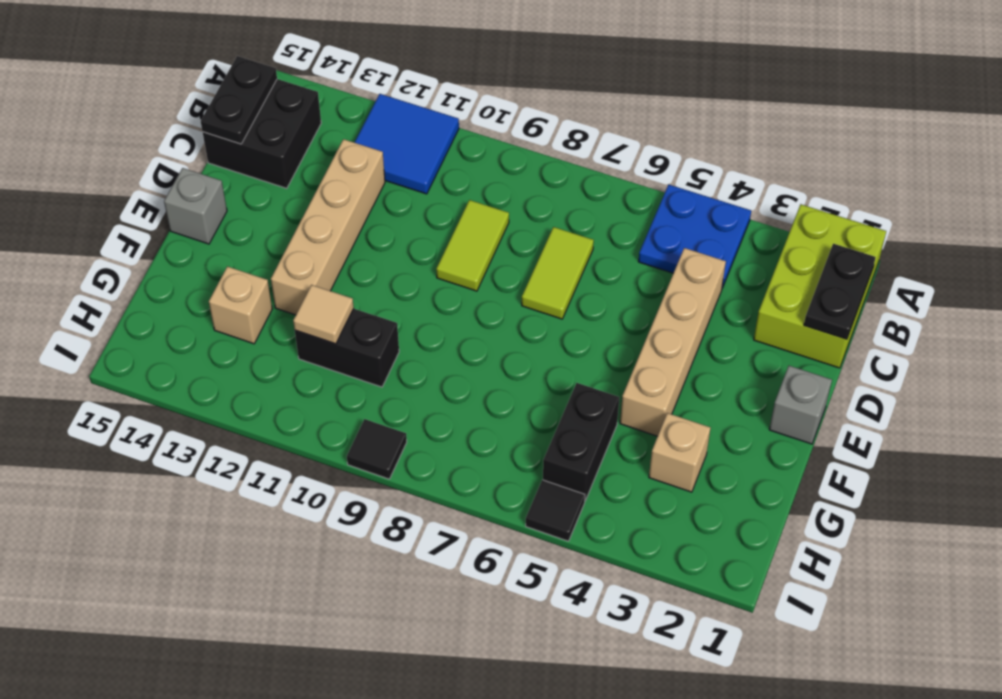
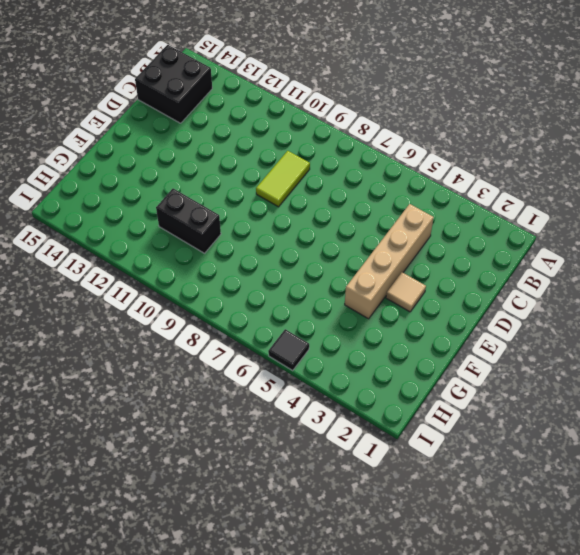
tan tile E3 level 1 -> tan tile G11 level 2
none -> lime brick A1:C2 level 1
none -> blue plate A4:B5 level 1
none -> blue tile A11:B12 level 1

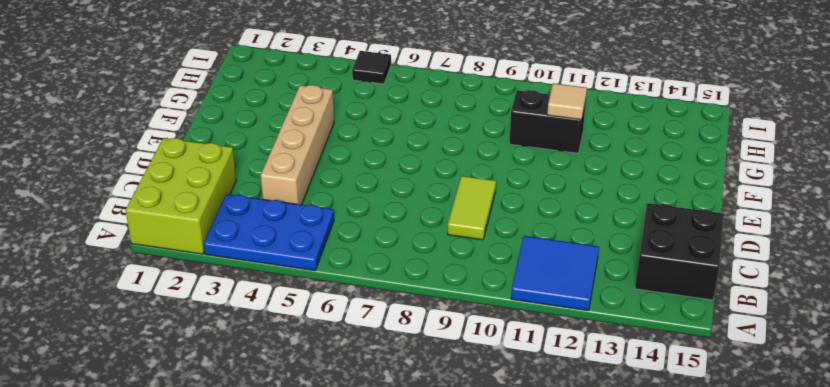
blue plate A3:B5 level 1 -> blue plate A4:B5 level 1
none -> lime tile C7:D7 level 1
none -> tan brick C12:F12 level 1
none -> grey brick E1 level 1

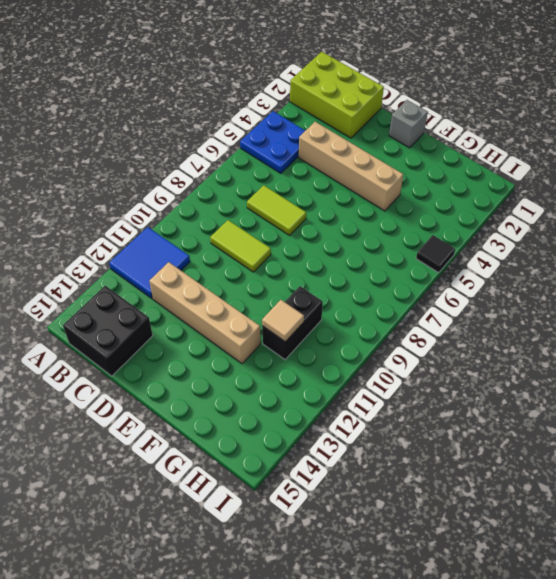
none -> grey brick E15 level 1
none -> tan brick G3 level 1
none -> black brick G5:H5 level 1

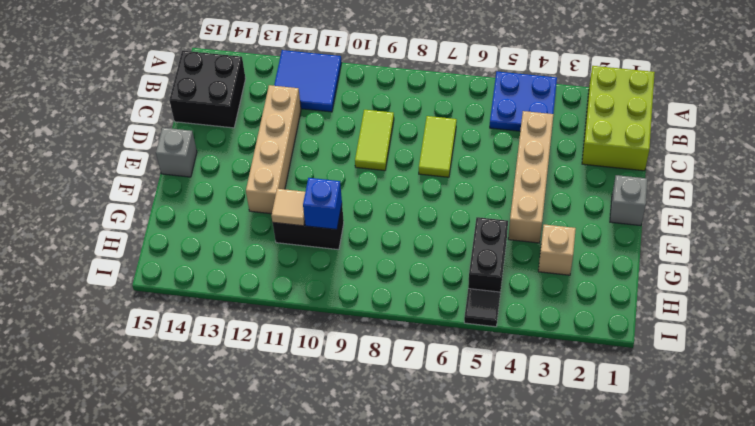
blue brick G10 level 2 -> none
none -> tan brick G13 level 1
none -> black tile I9 level 1
none -> black plate B1:C1 level 2

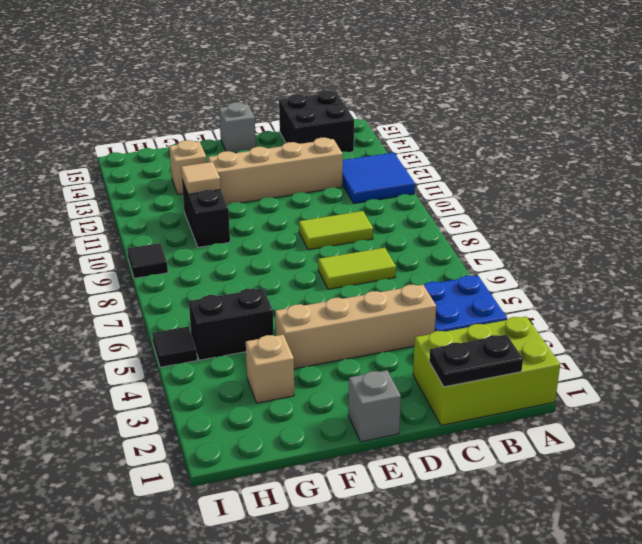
none -> black plate B15:C15 level 2

